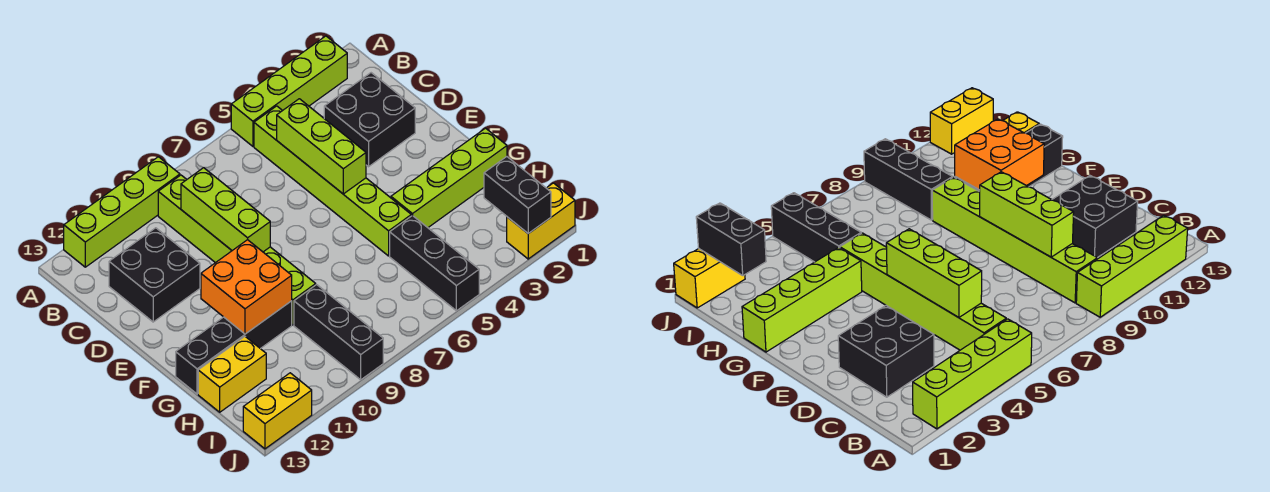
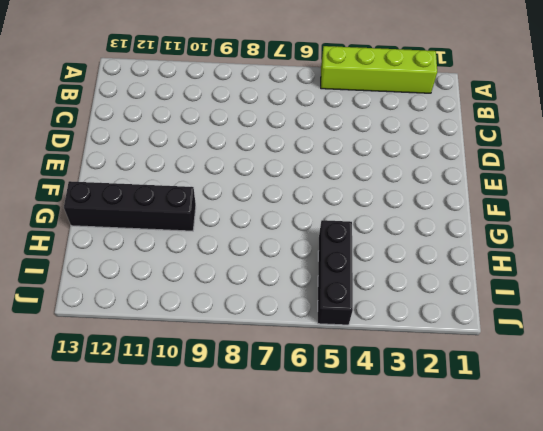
none -> lime brick A9:A12 level 1
none -> lime brick B5:G5 level 1
none -> lime brick B9:G9 level 1

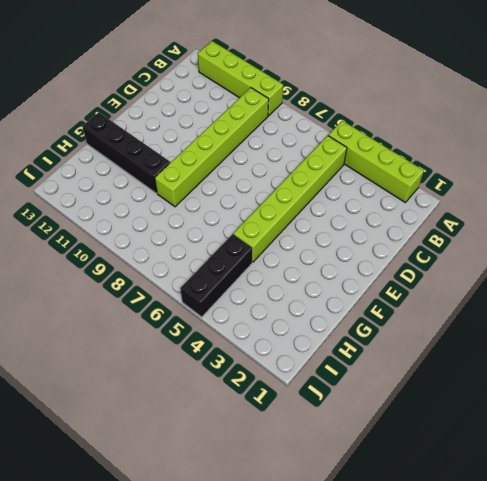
none -> black brick C2:D3 level 1
none -> black brick C11:D12 level 1
none -> lime brick G1:G4 level 1

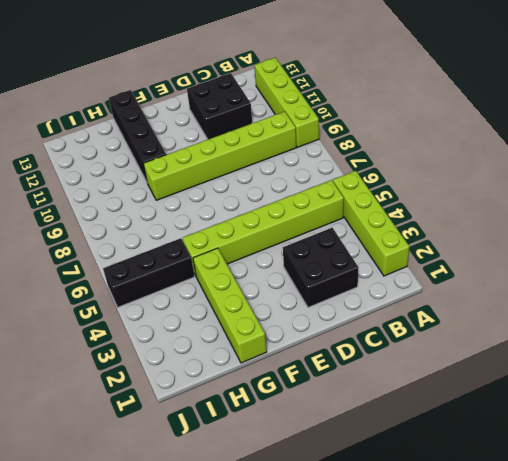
none -> black brick H9:J9 level 1
none -> yellow brick H12:H13 level 1
none -> yellow brick J1:J2 level 1

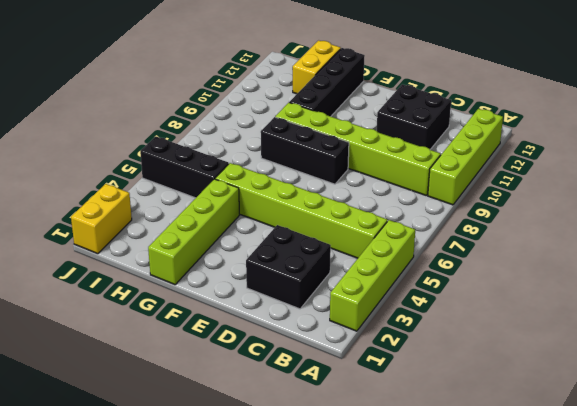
black brick E8:G8 level 1 -> black brick H9:J9 level 1
none -> yellow brick J12:J13 level 1
none -> lime brick C5:E5 level 2
none -> lime brick C9:E9 level 2

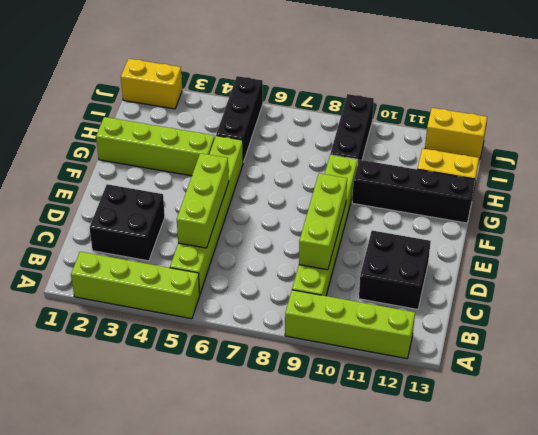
none -> orange brick F10:G11 level 2
none -> black brick I2:J2 level 2

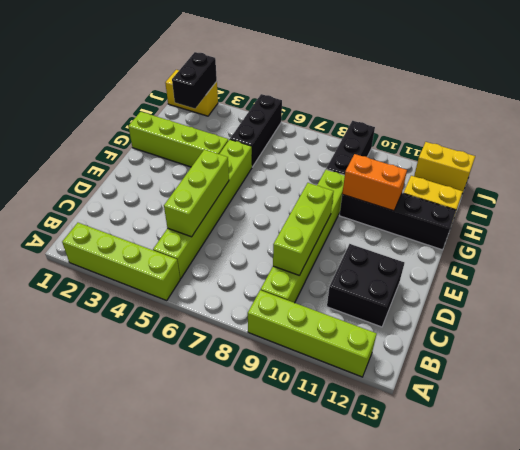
orange brick G10:G11 level 2 -> orange brick F10:G11 level 2
none -> black brick C2:D3 level 1

